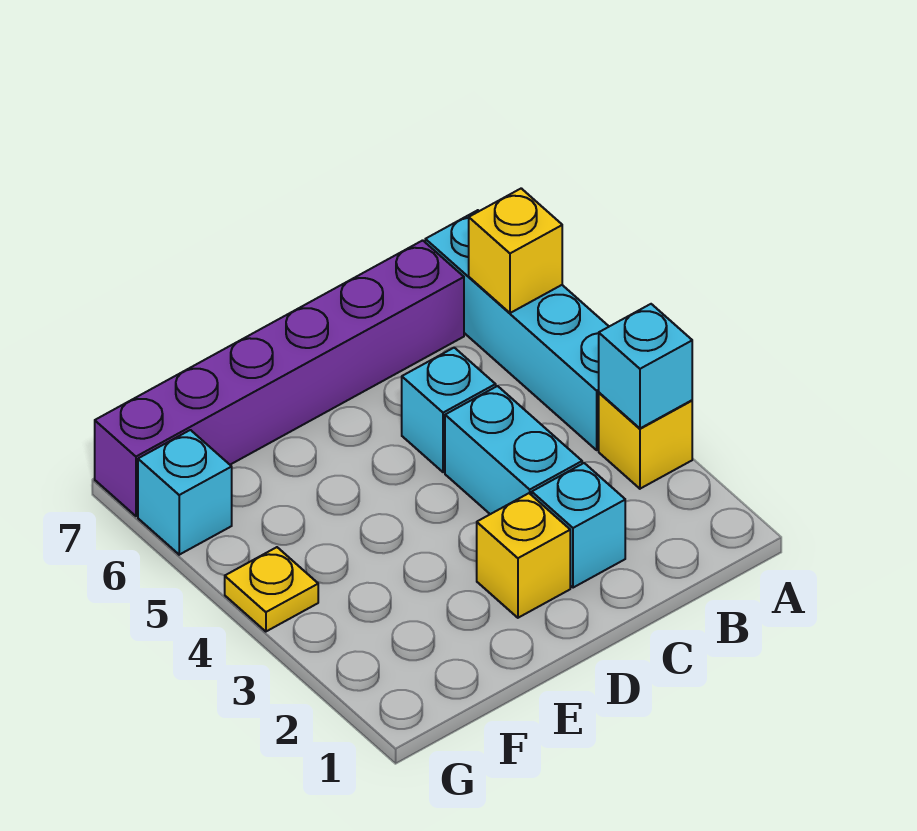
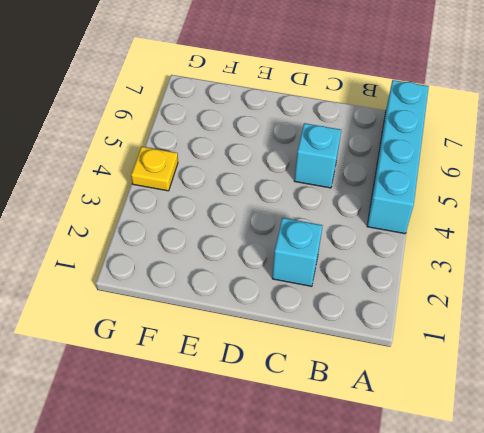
none -> yellow brick A3 level 1
none -> purple brick B7:G7 level 1

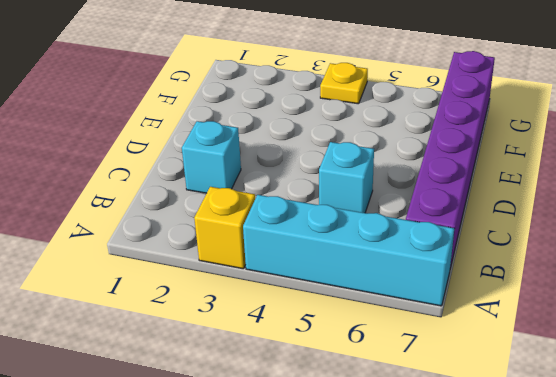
none -> cyan brick C3:C4 level 1
none -> yellow brick D2 level 1

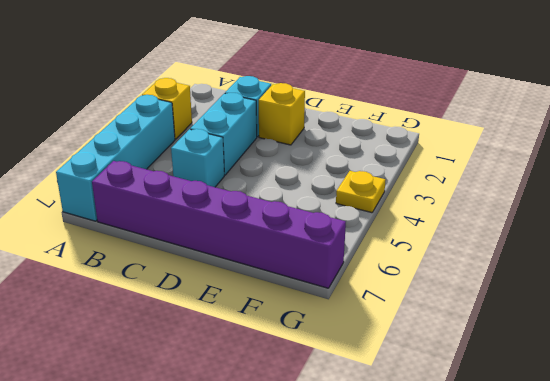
none -> cyan brick G6 level 1
none -> cyan brick A3 level 2

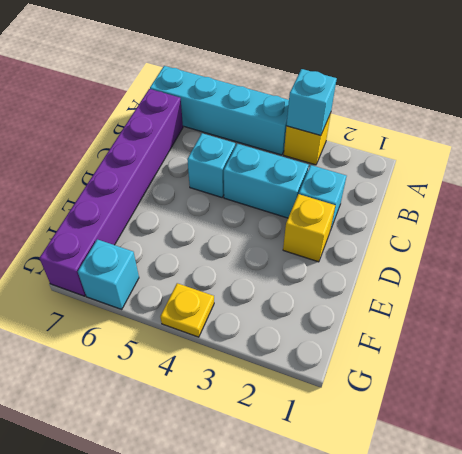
none -> yellow brick A6 level 2

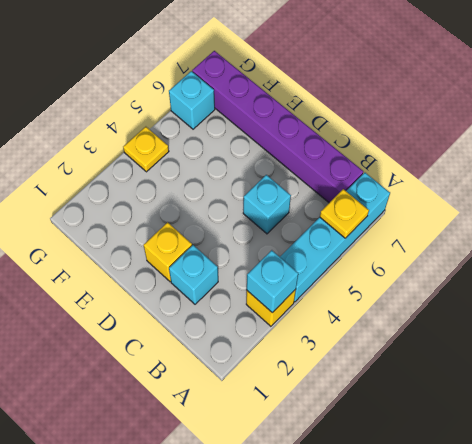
yellow plate A6 level 2 -> yellow brick A6 level 2
none -> cyan brick C3:C4 level 1

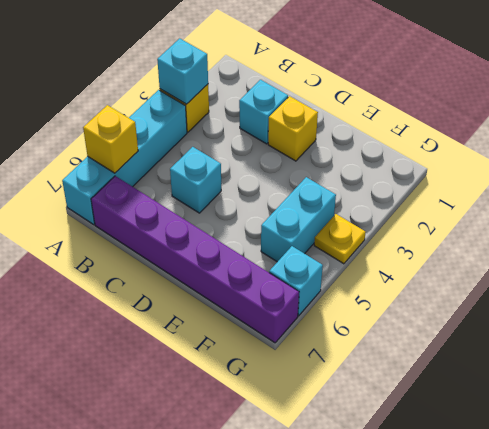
cyan brick F4:F5 level 1 -> cyan brick C3:C4 level 1

